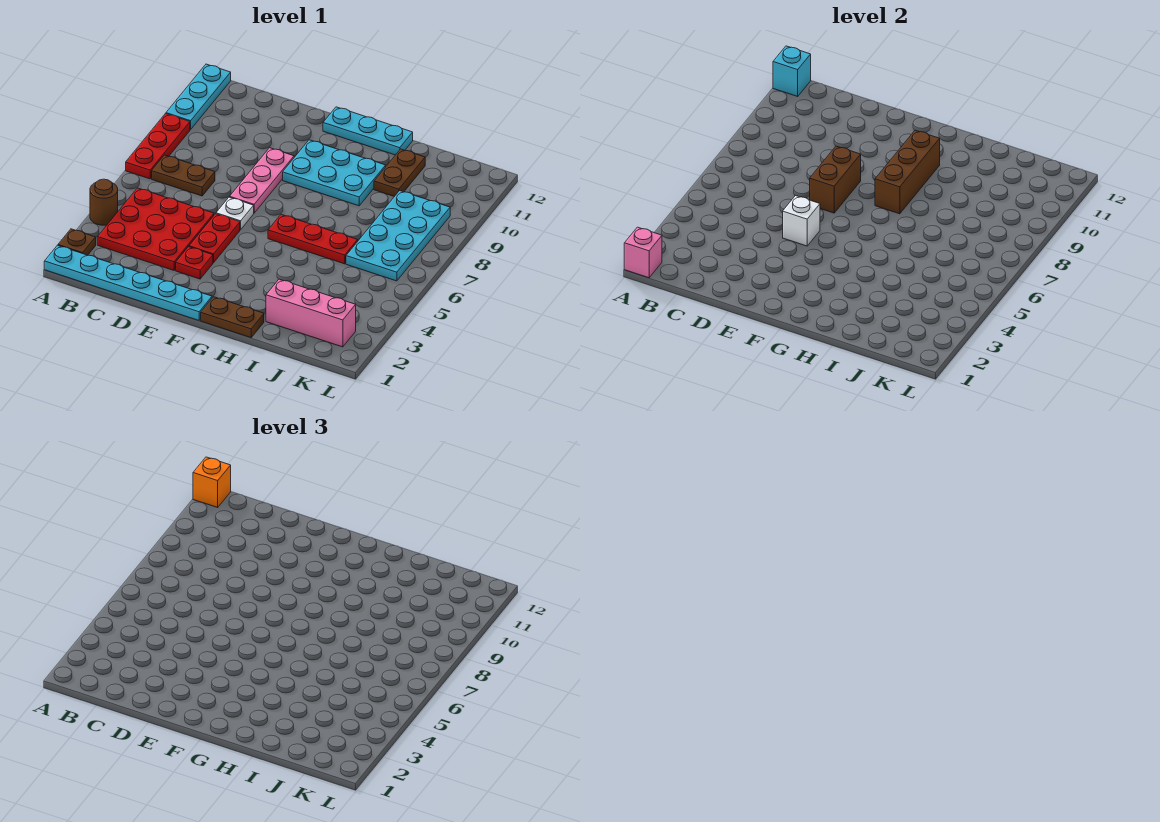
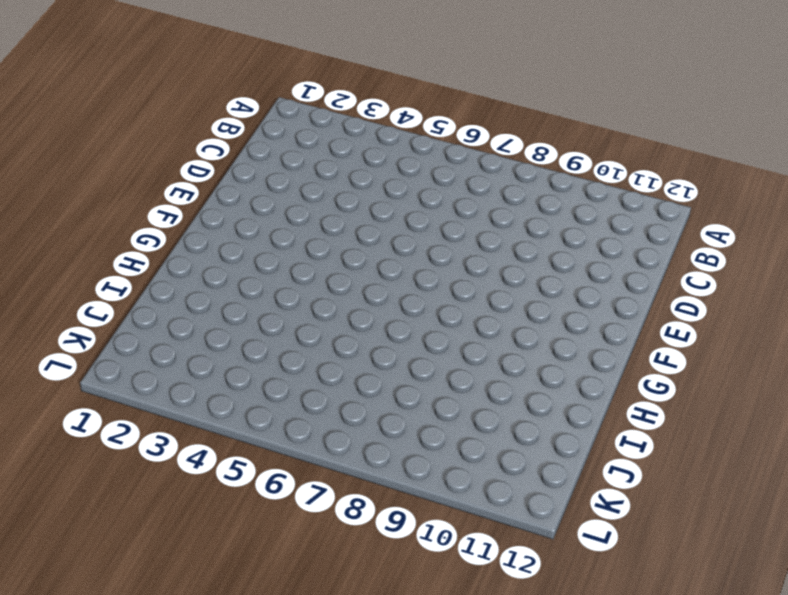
none -> cyan plate A1:F1 level 1
none -> brown plate A2 level 1
none -> brown round brick A4 level 1

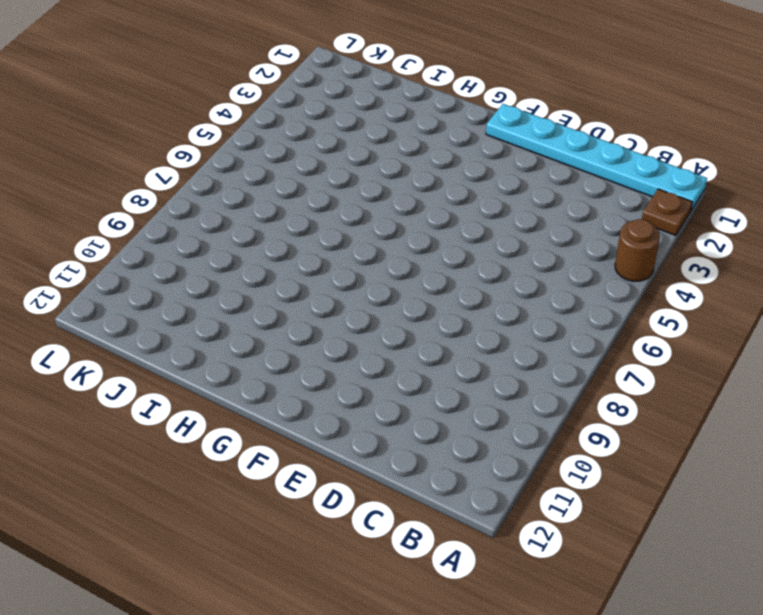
none -> red plate A7:A9 level 1
none -> cyan plate A10:A12 level 1
none -> red plate B3:D5 level 1

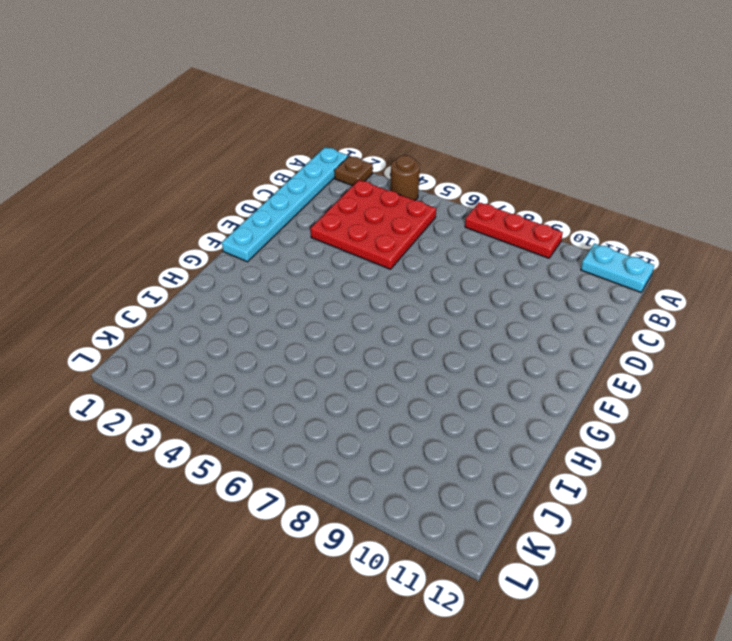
cyan plate A11:A12 level 1 -> cyan plate A10:A12 level 1
none -> brown plate B7:C7 level 1
none -> red plate E3 level 1
none -> red plate E4:E5 level 1

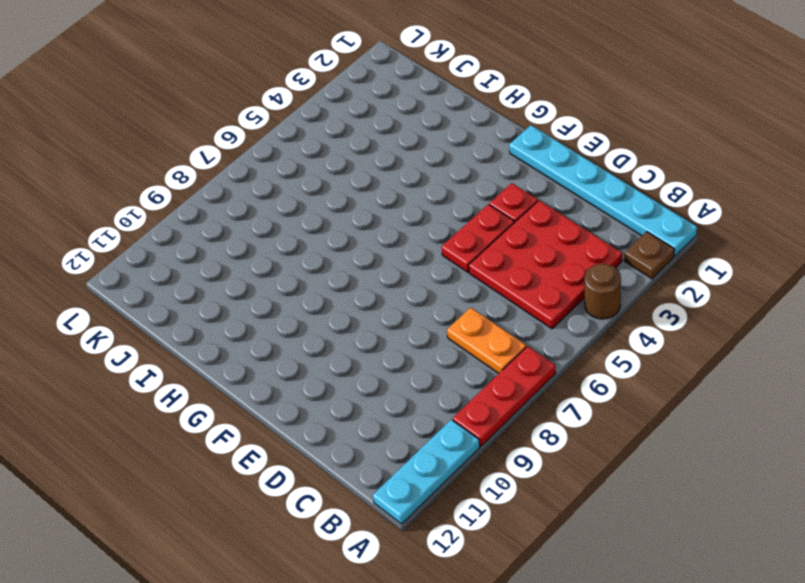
orange plate B7:C7 level 1 -> brown plate B7:C7 level 1
none -> white plate E6 level 1
none -> pink plate E7:E9 level 1
none -> cyan plate F9:H10 level 1

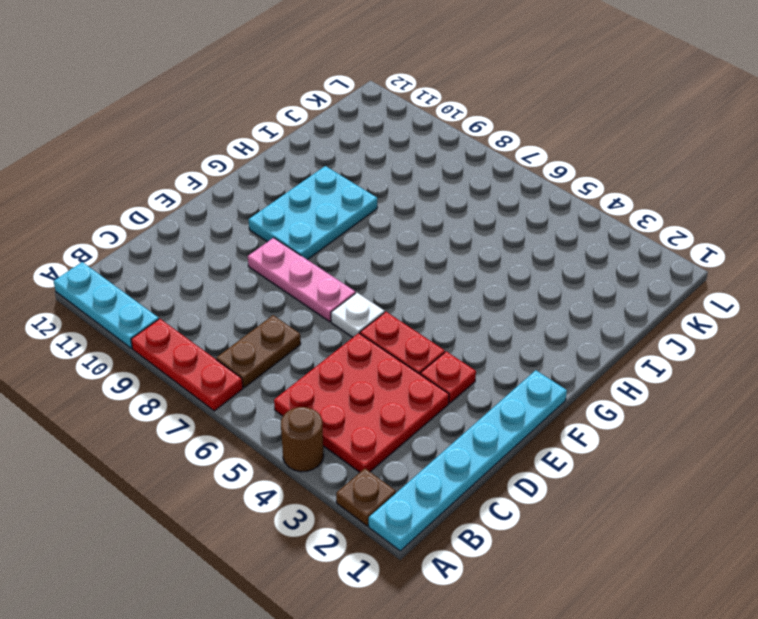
none -> cyan plate F12:H12 level 1
none -> brown plate G1:H1 level 1
none -> red plate G6:I6 level 1

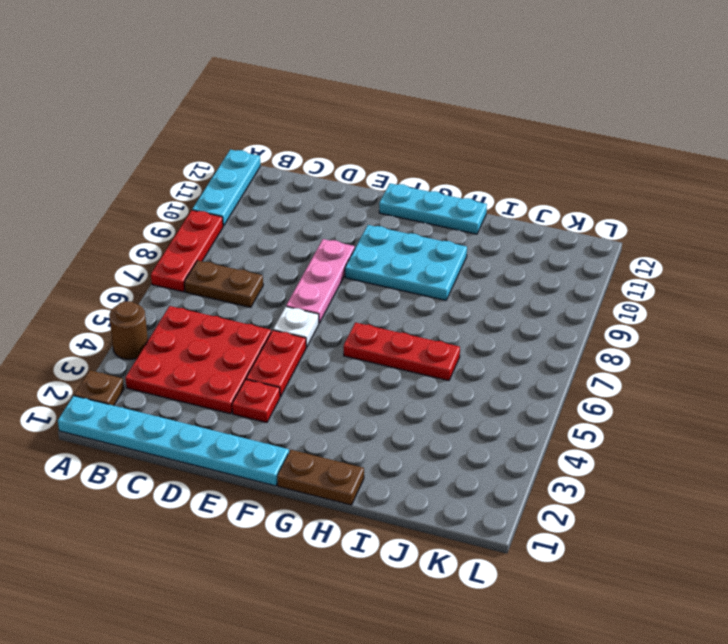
none -> pink brick I2:K2 level 1
none -> brown plate I10:I11 level 1
none -> cyan plate J6:K9 level 1

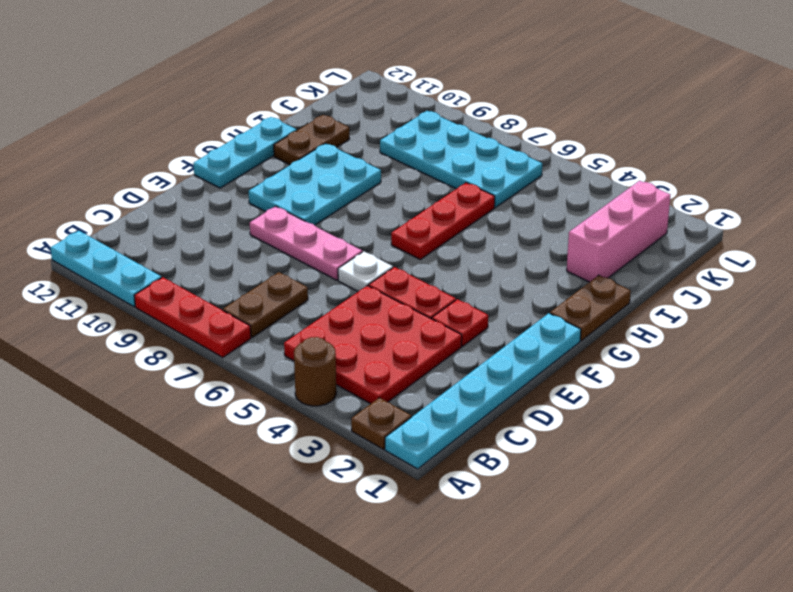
brown plate H11:I11 level 1 -> brown plate I10:I11 level 1
none -> pink brick A1 level 2
none -> cyan brick A12 level 2
none -> white brick E5 level 2

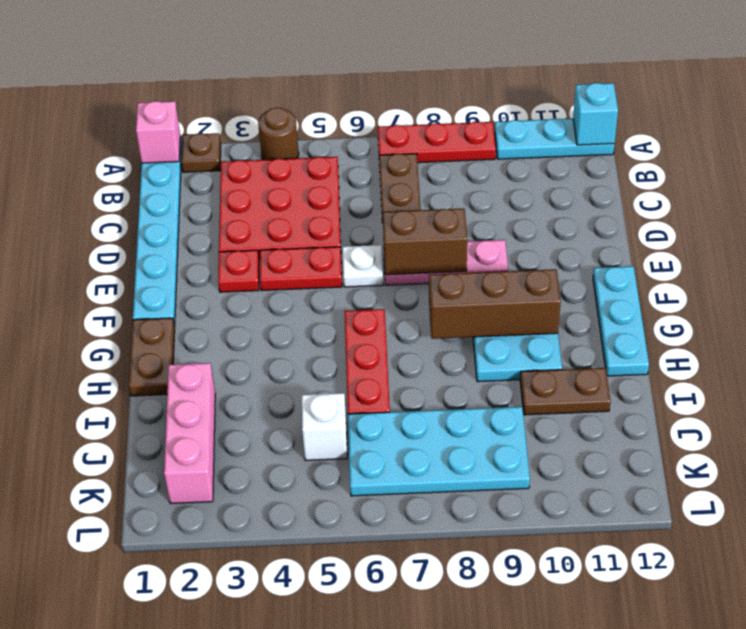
white brick J5 level 1 -> white brick E5 level 2
none -> orange brick A12 level 3

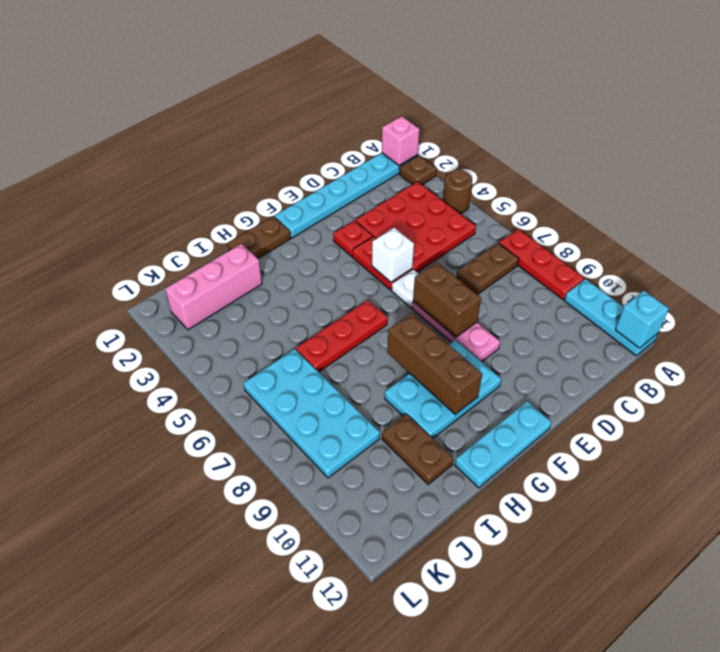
none -> orange brick A12 level 3

